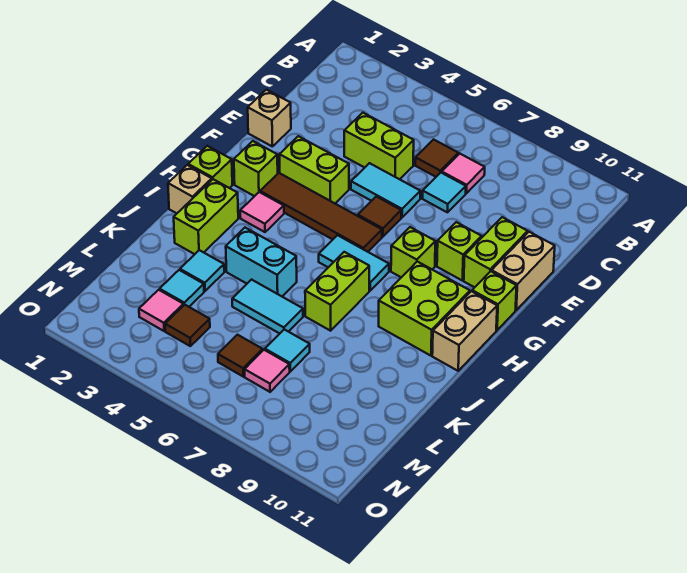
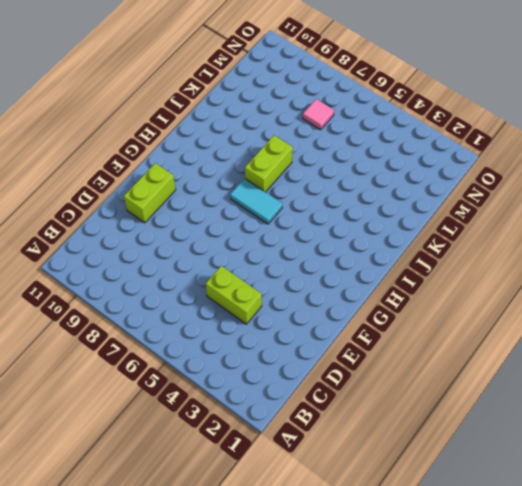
none -> brown tile C6 level 1
none -> pink tile C7 level 1
none -> cyan tile D7 level 1
none -> tan brick E1 level 1

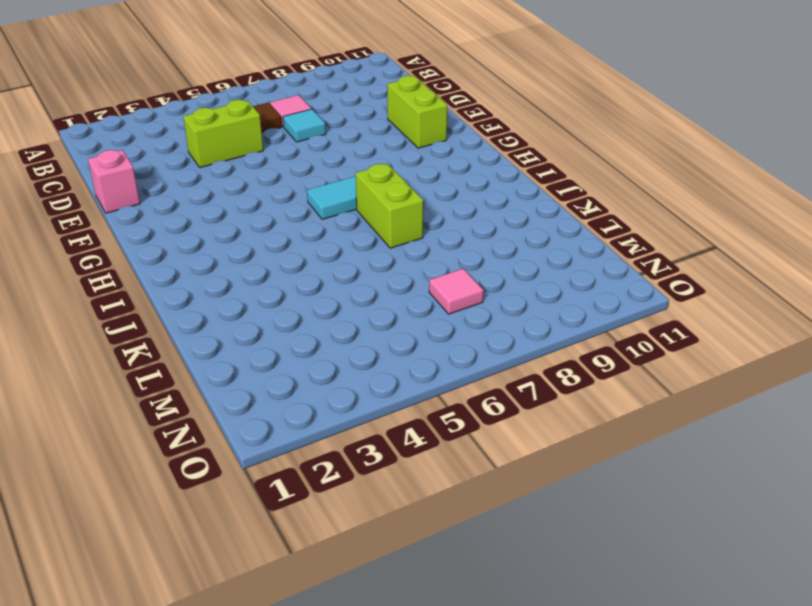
pink brick E1 level 1 -> tan brick E1 level 1
none -> cyan tile E5:E6 level 1
none -> tan brick E11:F11 level 1
none -> lime brick F3:F4 level 1
none -> brown tile F6 level 1

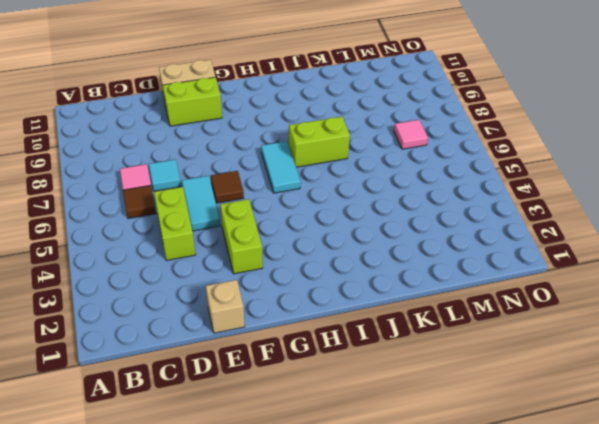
none -> lime brick F9 level 1
none -> lime brick G2 level 1
none -> brown tile G3:G6 level 1
none -> lime brick G8 level 1

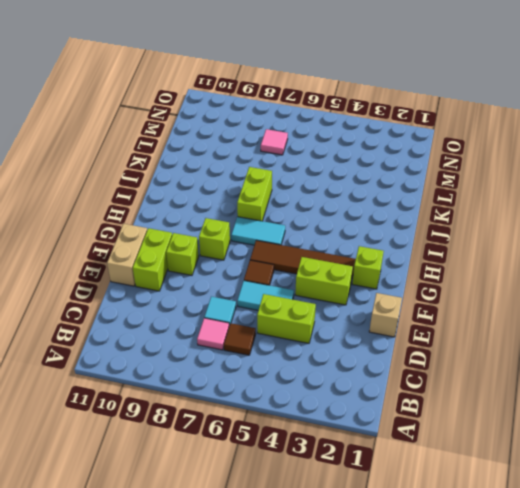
none -> lime brick G11 level 1
none -> lime brick H1 level 1
none -> pink tile H3 level 1
none -> lime brick H9:I10 level 1

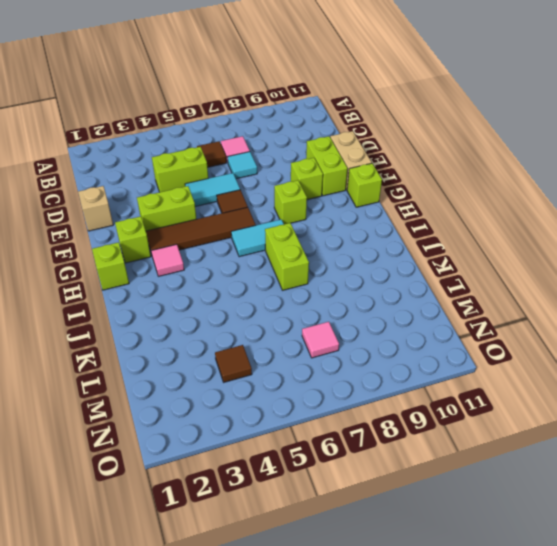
none -> lime brick H9:I10 level 1
none -> tan brick H11:I11 level 1
none -> tan brick I1 level 1
none -> lime brick I2:J2 level 1

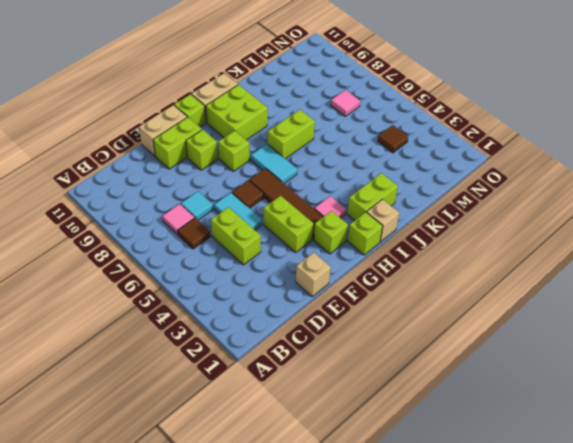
none -> cyan brick J4:J5 level 1
none -> cyan tile K3 level 1
none -> cyan tile K5:K6 level 1
none -> cyan tile L3 level 1

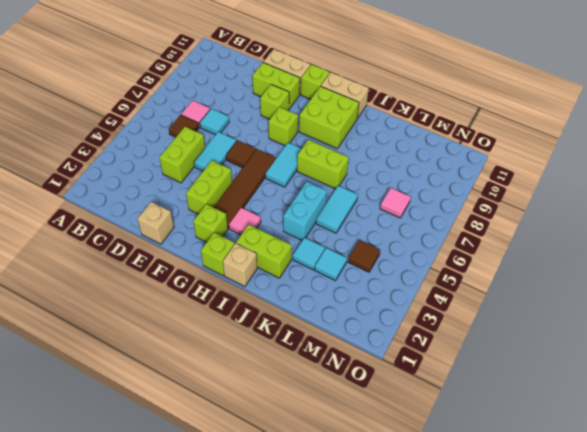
none -> cyan tile L7 level 1
none -> pink tile M3 level 1
none -> brown tile M6 level 1

